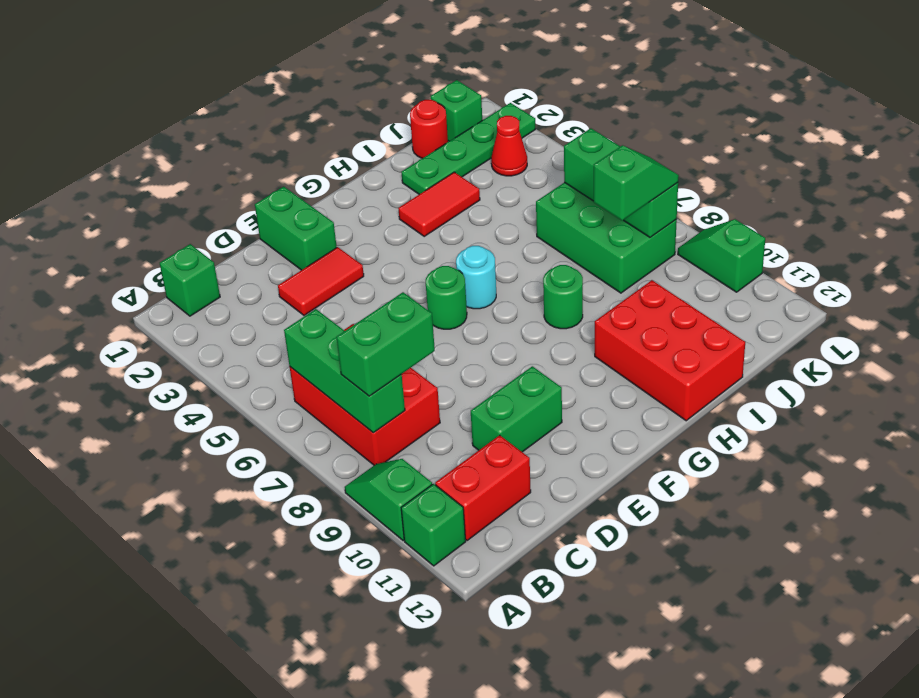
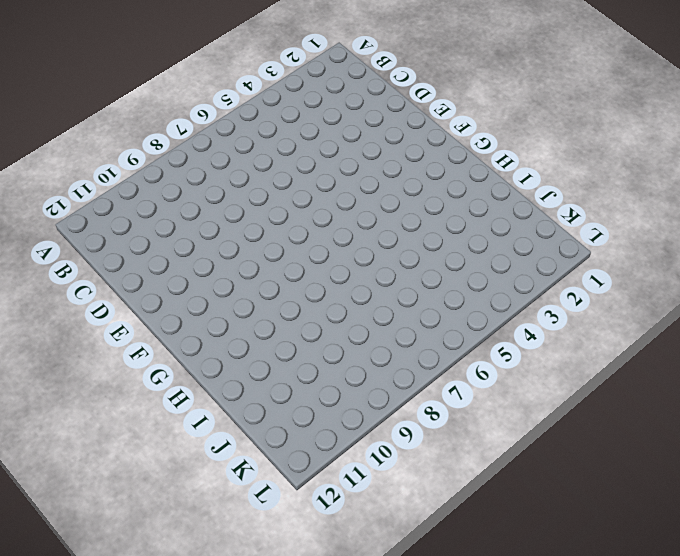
none -> green slope A9:A10 level 1 top 10
none -> green brick A11 level 1
none -> green brick B1 level 1

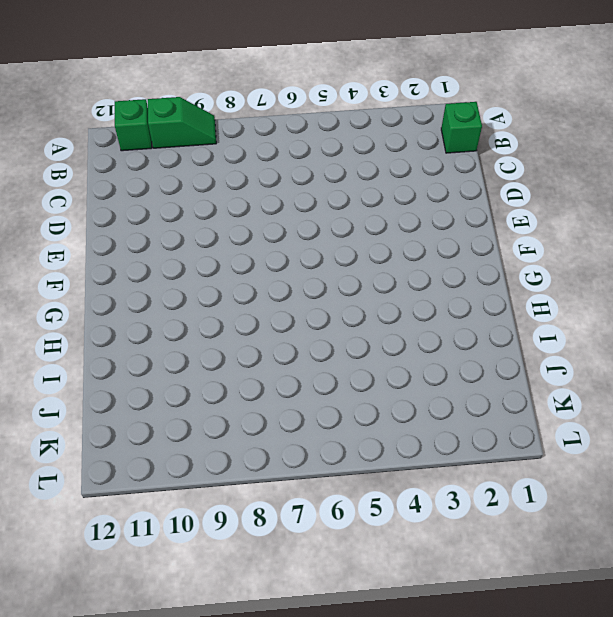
none -> red brick B6:C8 level 1
none -> red brick B11:C11 level 1
none -> red tile D3:E3 level 1

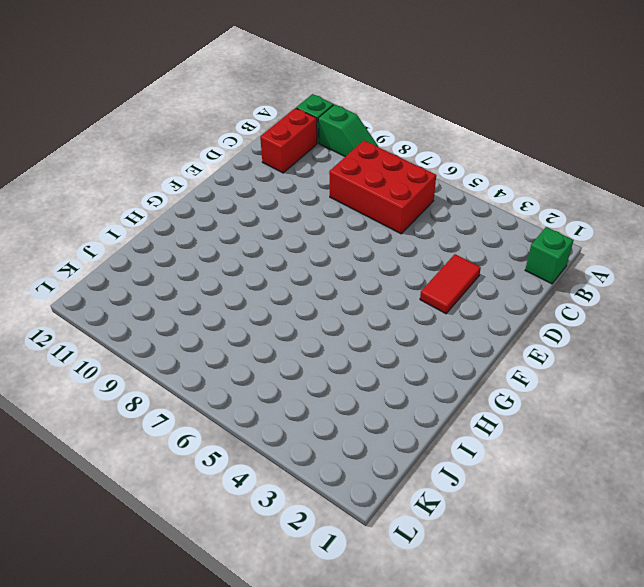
none -> green brick D10:E10 level 1
none -> green brick E1:E2 level 1
none -> green round brick F6 level 1

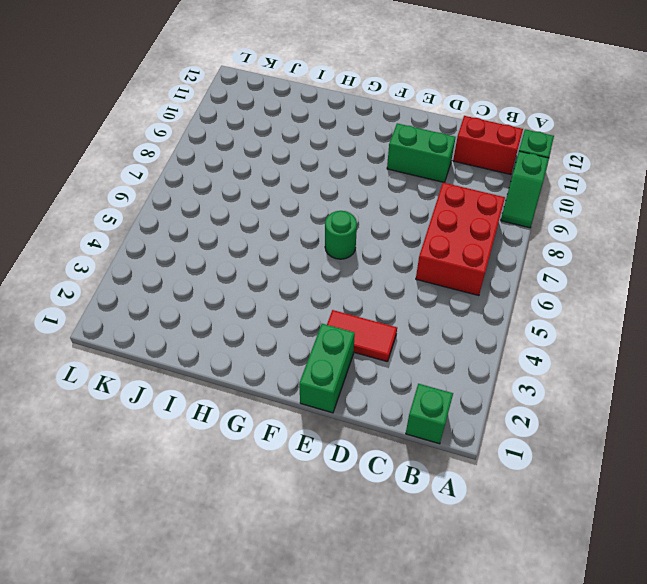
none -> cyan round brick G6 level 1
none -> red tile H3:I3 level 1
none -> green round brick H8 level 1

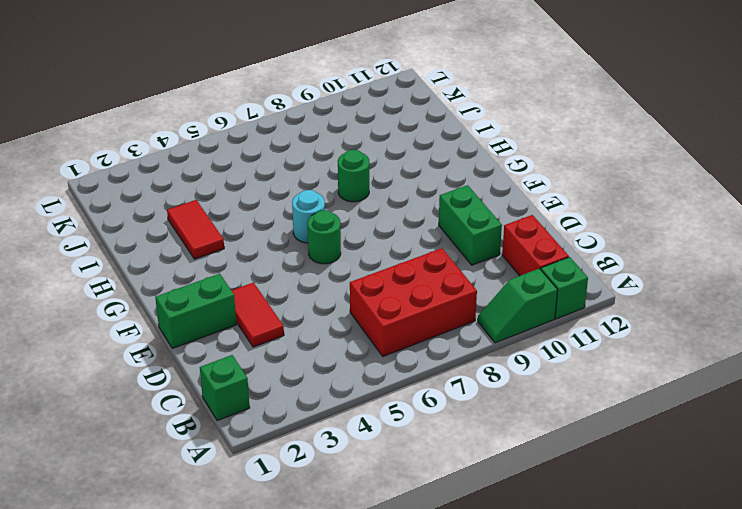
none -> red brick H10:I12 level 1
none -> green plate I2:L2 level 1
none -> red round brick J1 level 1

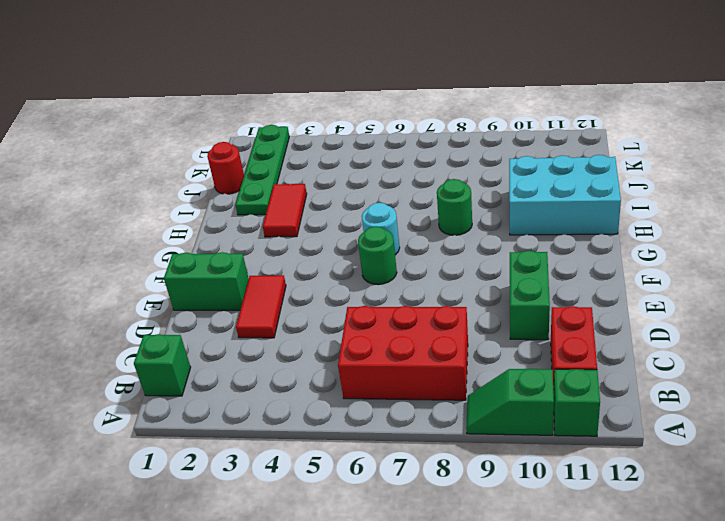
cyan brick H10:I12 level 1 -> red brick H10:I12 level 1
none -> green brick J6:K8 level 1
none -> green brick K1 level 1
none -> red cone K3 level 1

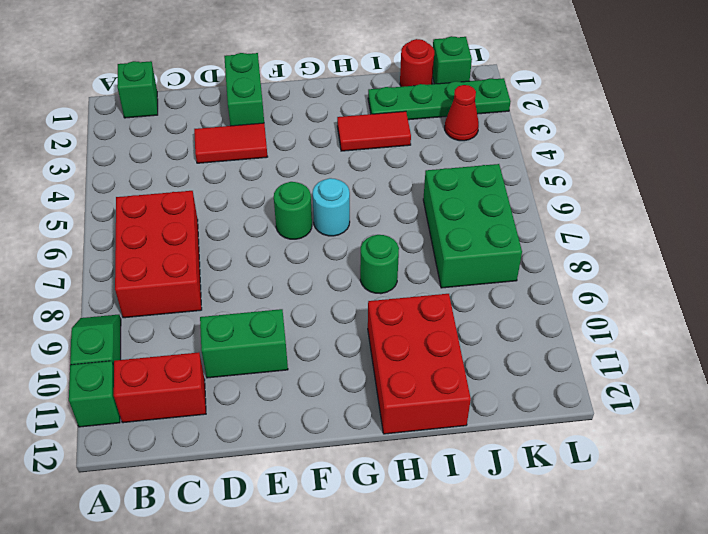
none -> green slope L9:L10 level 1 top 10
none -> green brick B6:B8 level 2
none -> green brick K6:K8 level 2

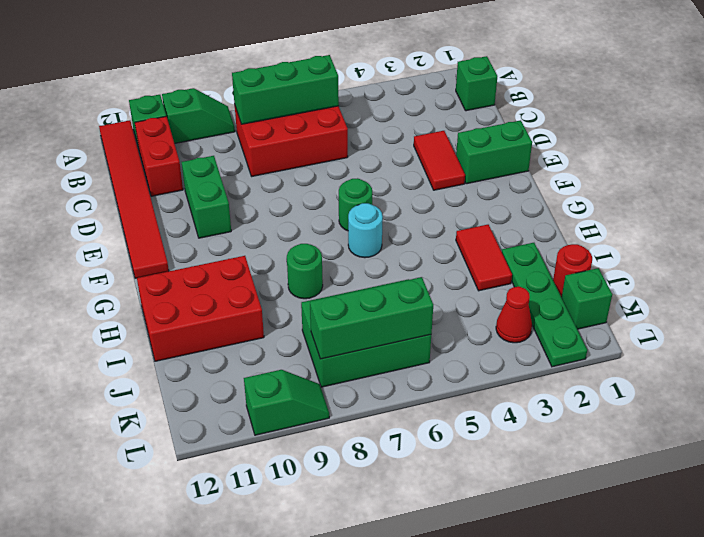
red tile A12:F12 level 1 -> none
none -> green brick B8:C8 level 3
none -> green slope J8:K8 level 3 top J

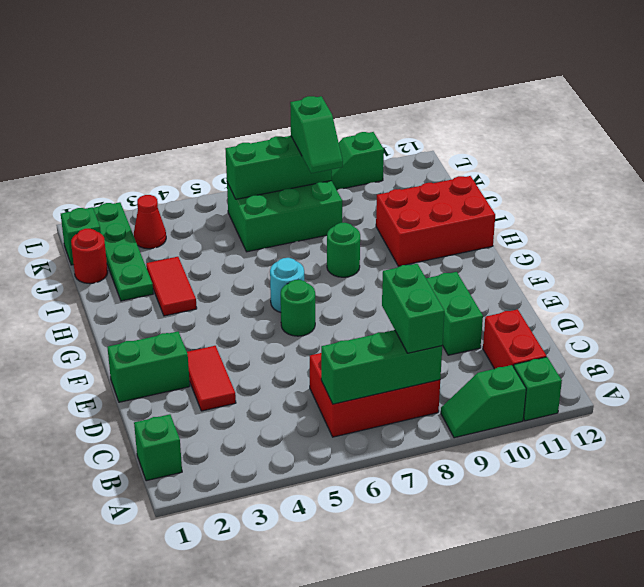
green slope J8:K8 level 3 top K -> green slope J8:K8 level 3 top J

